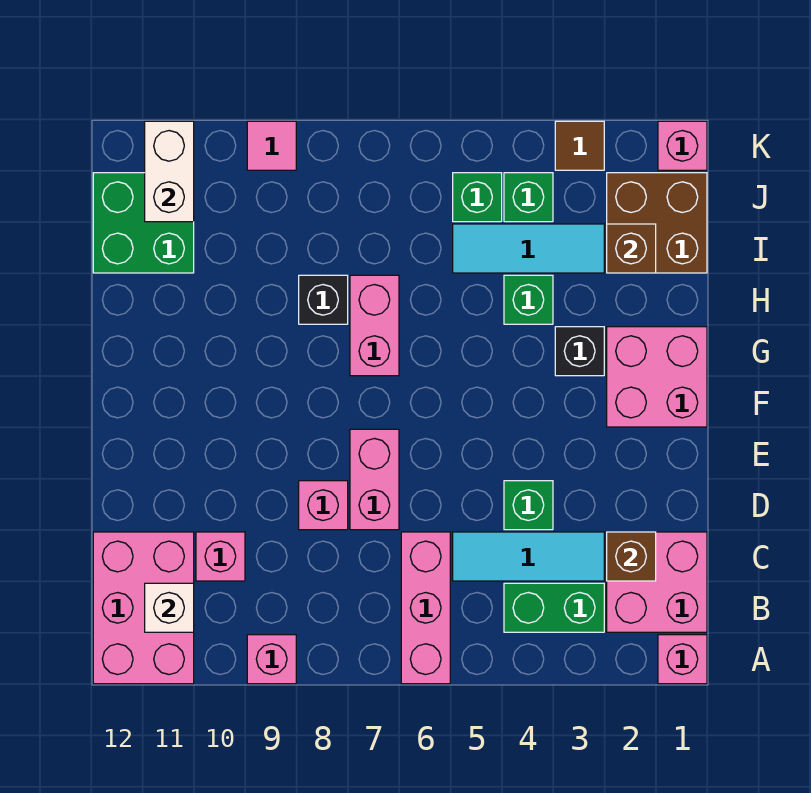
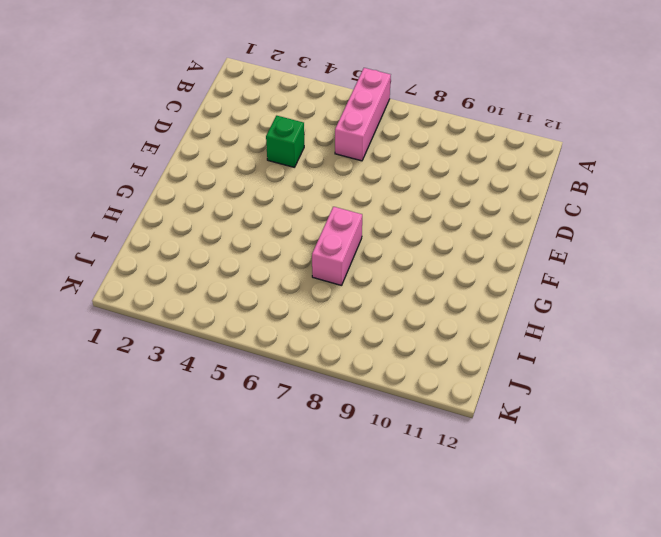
none -> pink brick A1 level 1
none -> pink brick A9 level 1
none -> pink brick A11:C12 level 1

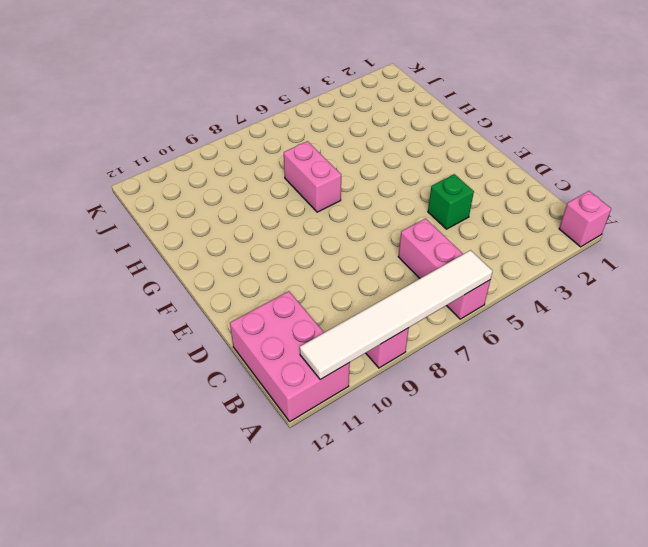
white tile A6:A11 level 2 -> none
none -> pink brick B1:C2 level 1
none -> green brick B3:B4 level 1
none -> cyan tile C3:C5 level 1

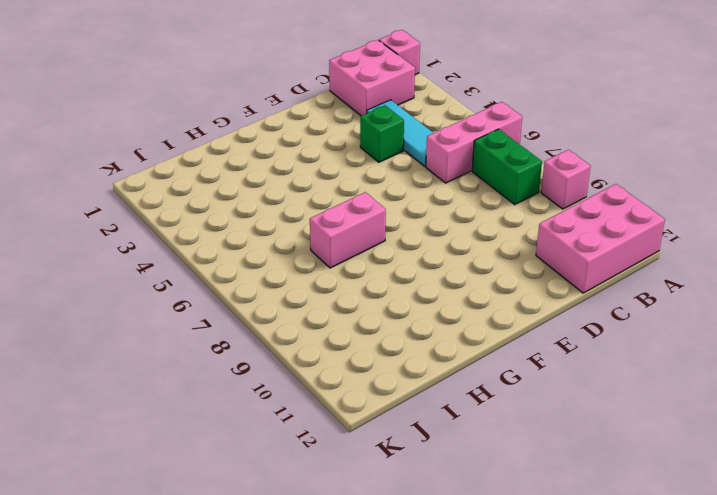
green brick B7:B8 level 1 -> green brick B3:B4 level 1
none -> pink brick C10 level 1
none -> pink brick D7:E7 level 1
none -> pink brick D8 level 1

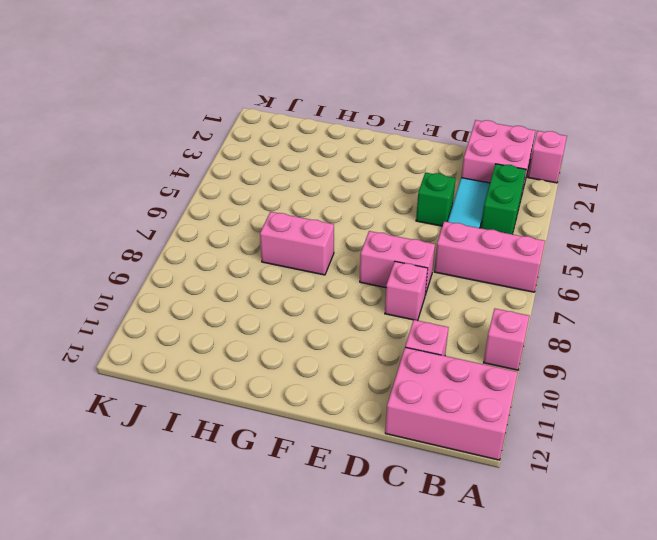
none -> pink brick F1:G2 level 1
none -> black brick G3 level 1
none -> green brick H4 level 1

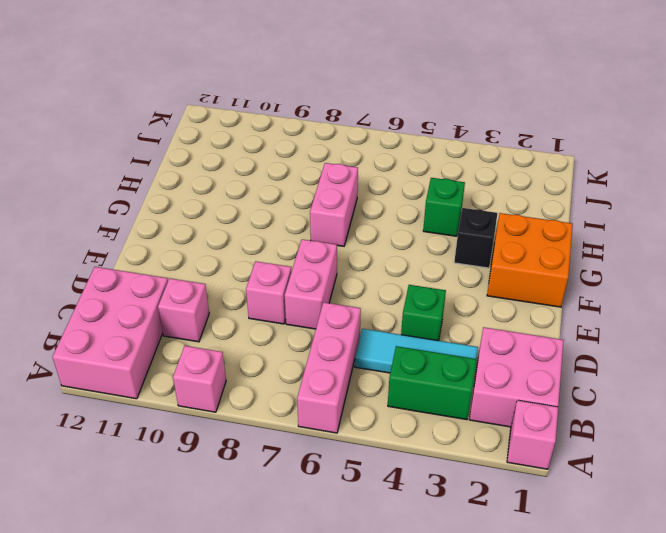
orange brick F1:G2 level 1 -> pink brick F1:G2 level 1
none -> black brick H8 level 1
none -> brown brick I1:J2 level 1
none -> cyan tile I3:I5 level 1

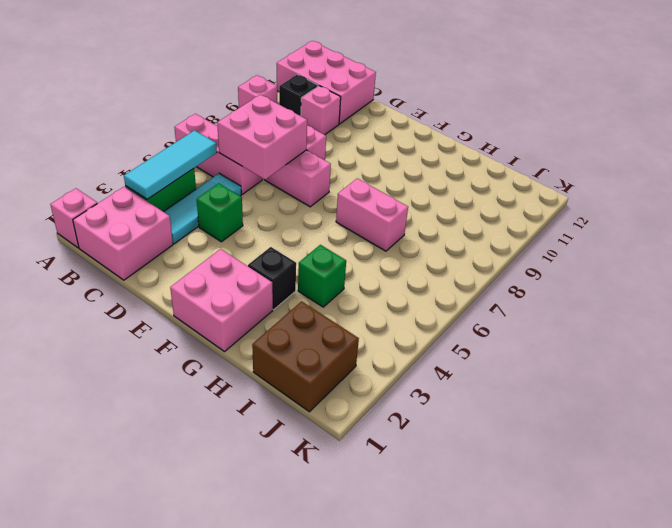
cyan tile B3:B5 level 2 -> cyan tile I3:I5 level 1
black brick B10 level 1 -> black brick H8 level 1
pink brick C6:D7 level 2 -> none
none -> green brick I11:J12 level 1
none -> green brick J4 level 1
none -> green brick J5 level 1

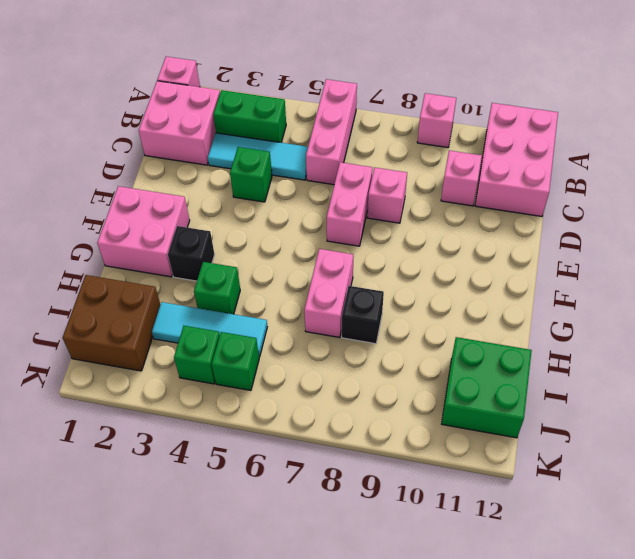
none -> pink brick K1 level 1
none -> brown tile K3 level 1
none -> pink tile K9 level 1

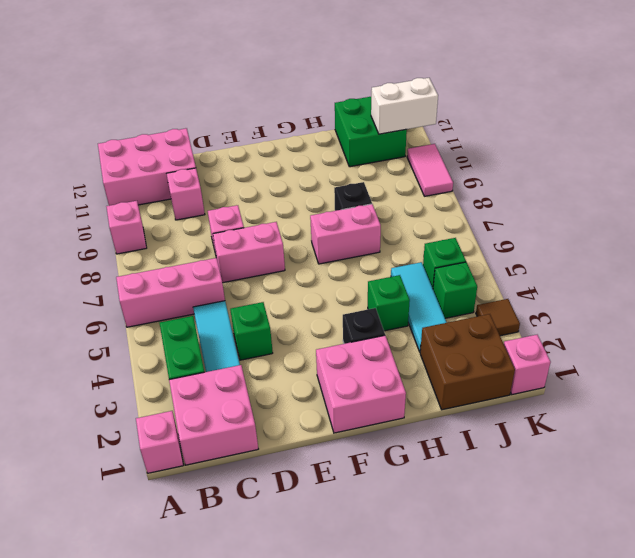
pink tile K9:K10 level 1 -> pink tile K9 level 1
none -> white brick B11 level 2
none -> brown brick C2 level 2
none -> brown brick I2 level 2

